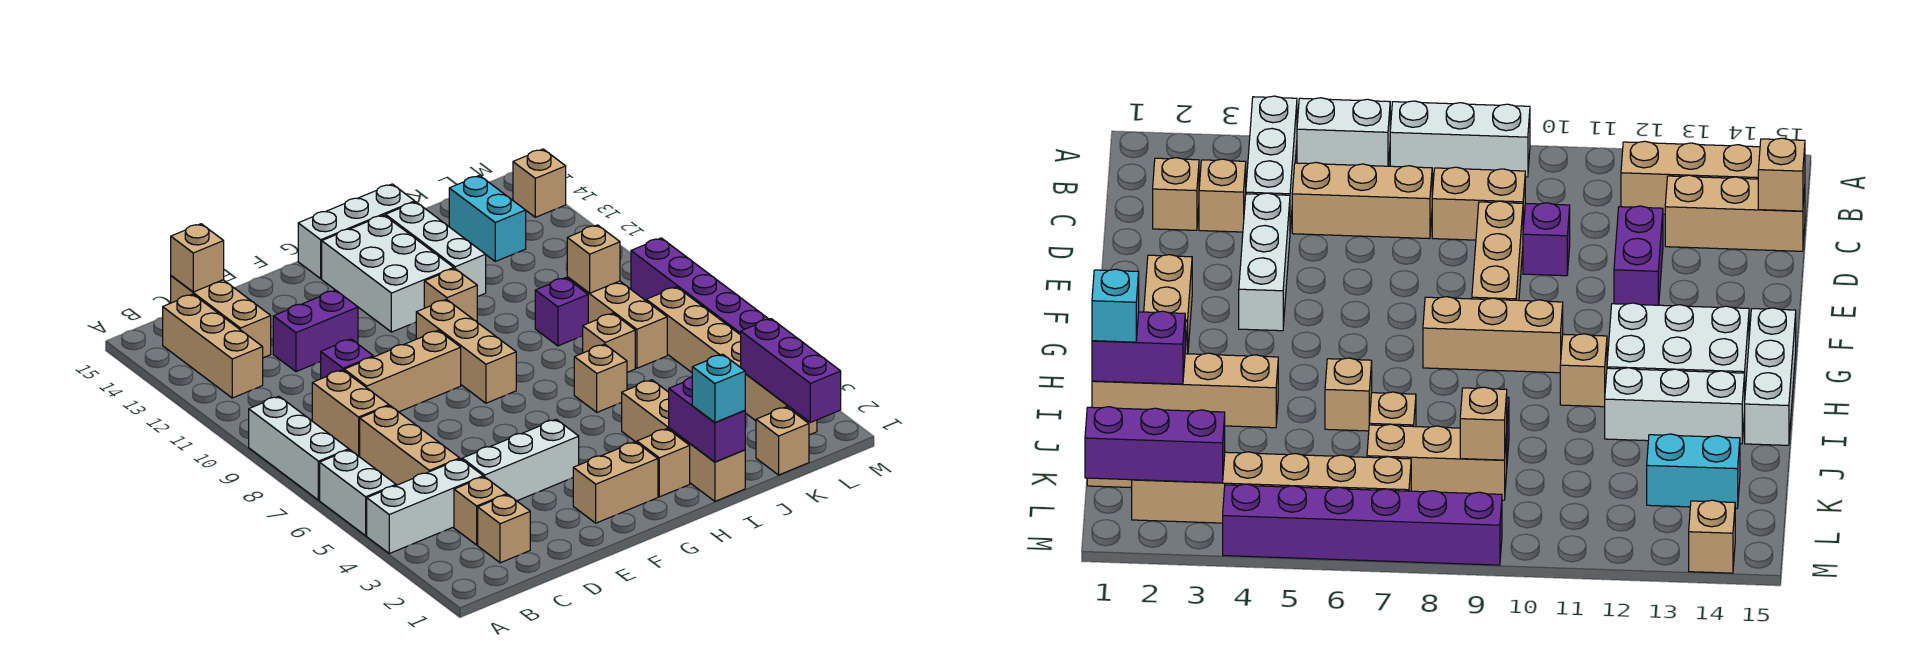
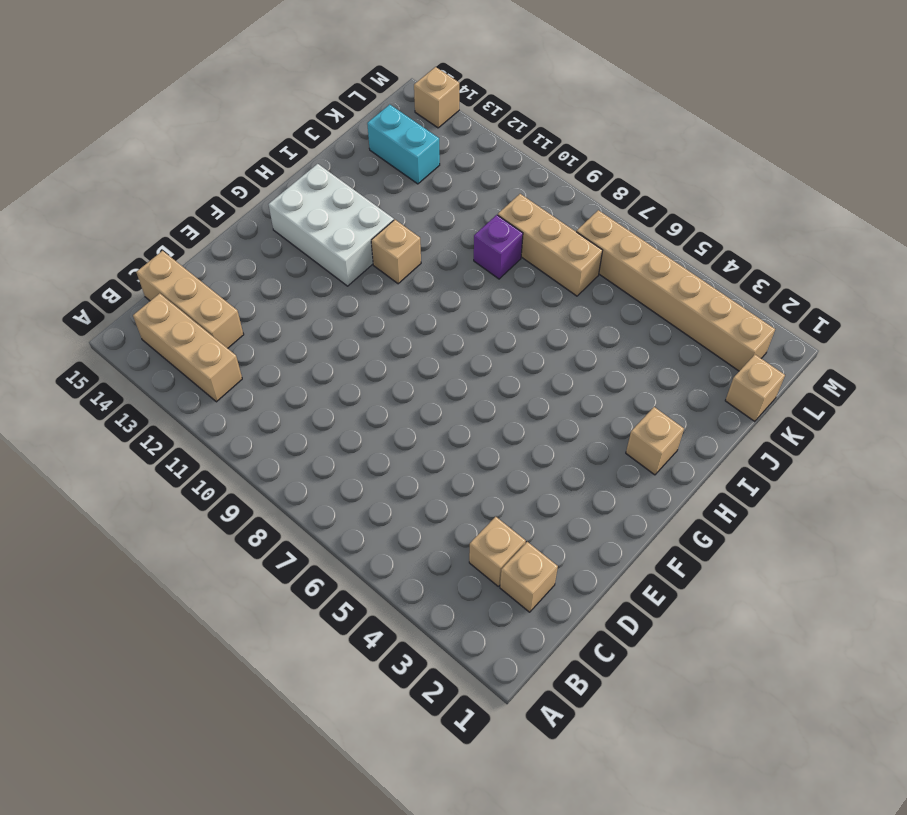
none -> white brick A4:C4 level 1
none -> white brick A5:A6 level 1
none -> white brick A7:A9 level 1
none -> tan brick C5:C7 level 1

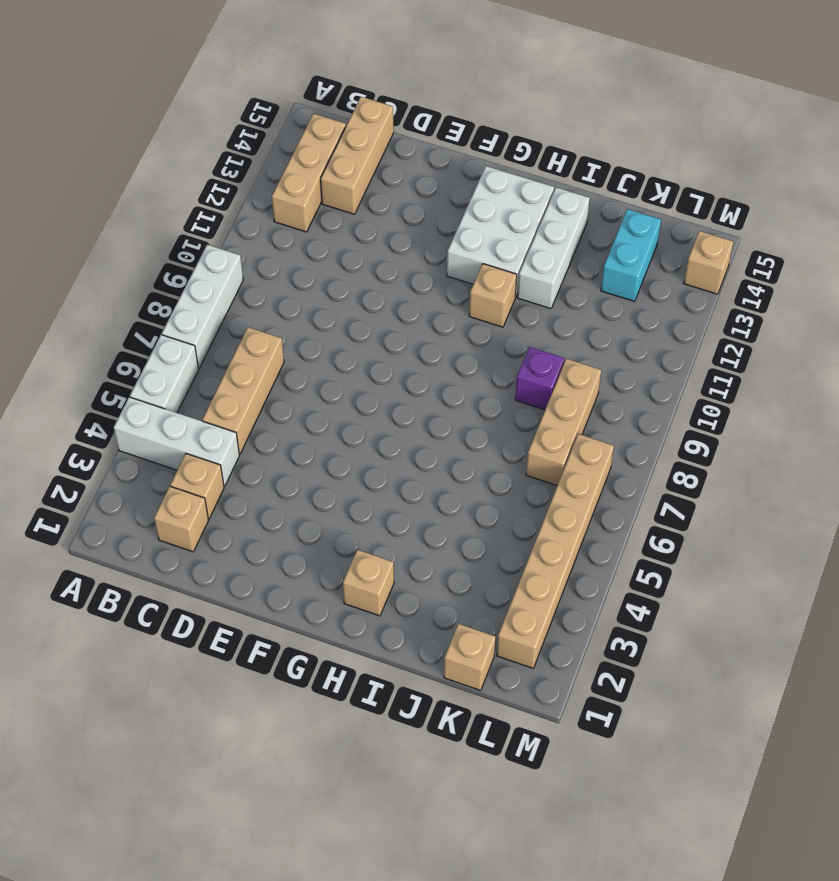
none -> tan brick C8:C9 level 1
none -> white brick D4:F4 level 1
none -> tan brick D9:F9 level 1
none -> purple brick D10 level 1

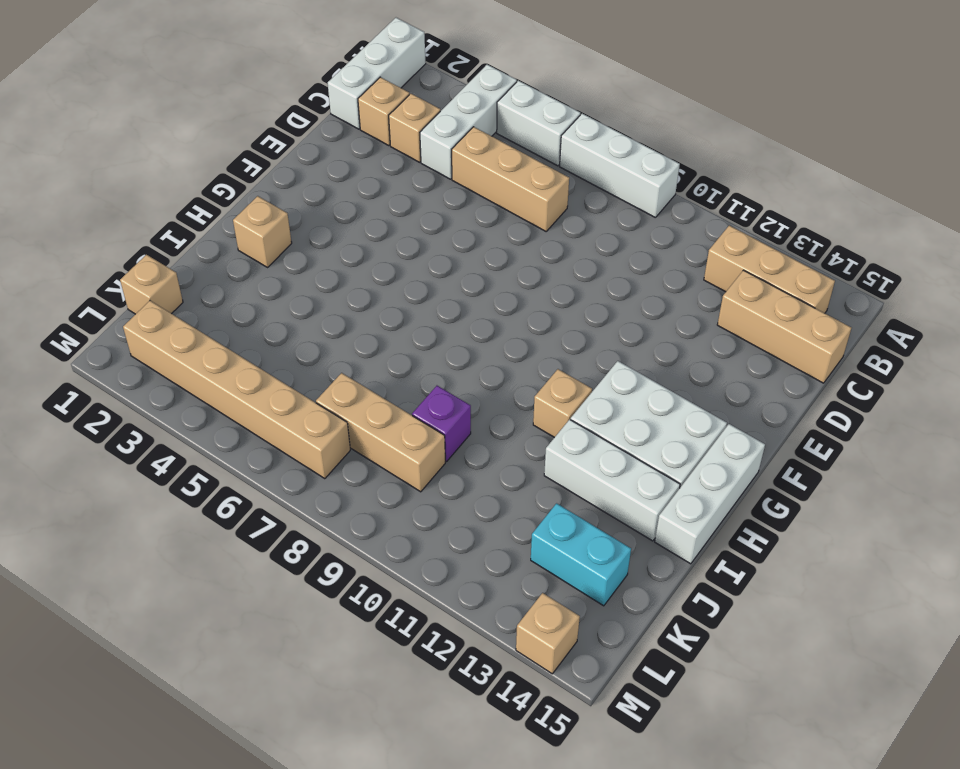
white brick A1:C1 level 1 -> white brick D4:F4 level 1
none -> tan brick C8:C9 level 1
none -> tan brick D9:F9 level 1
none -> purple brick D10 level 1
none -> purple brick D12:E12 level 1

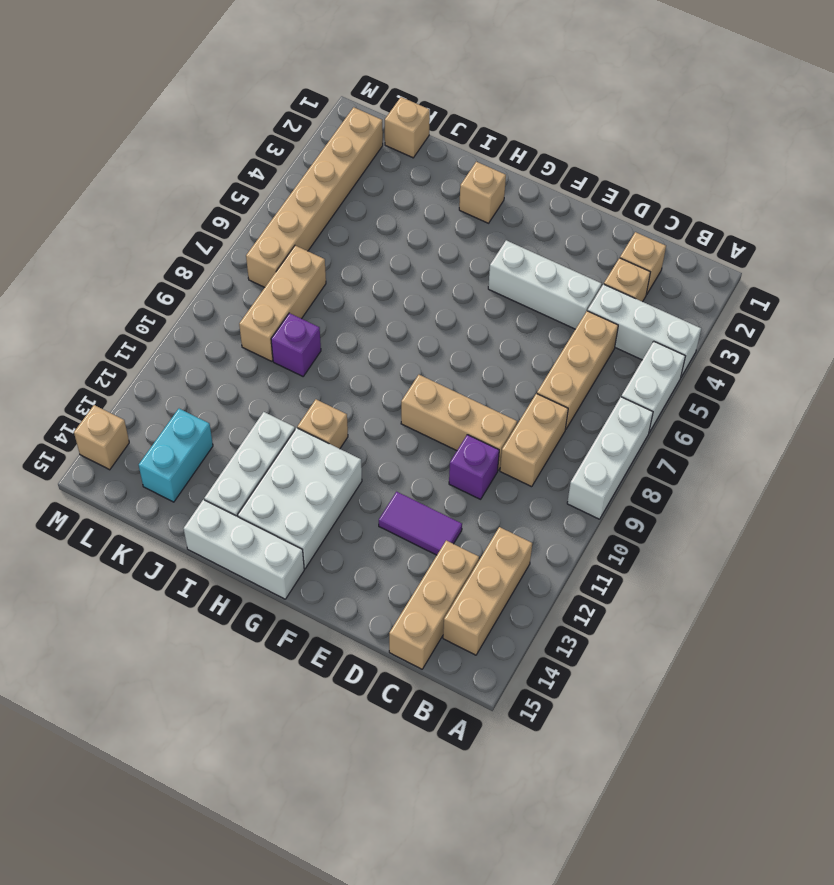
purple tile D12:E12 level 1 -> purple brick D12:E12 level 1
none -> tan brick F2:G2 level 1
none -> tan brick G8:G10 level 1
none -> tan brick I1:I4 level 1
none -> tan brick I6 level 1

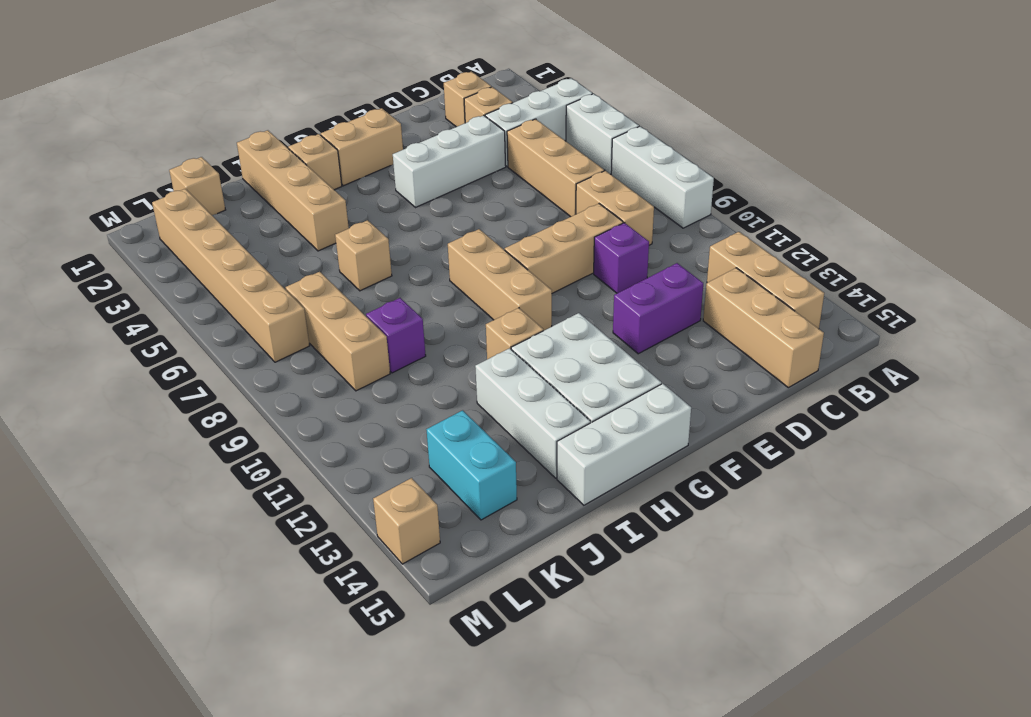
none -> tan brick J7 level 1
none -> purple brick M4:M9 level 1
none -> tan brick C15 level 2
none -> purple brick I1:I2 level 2

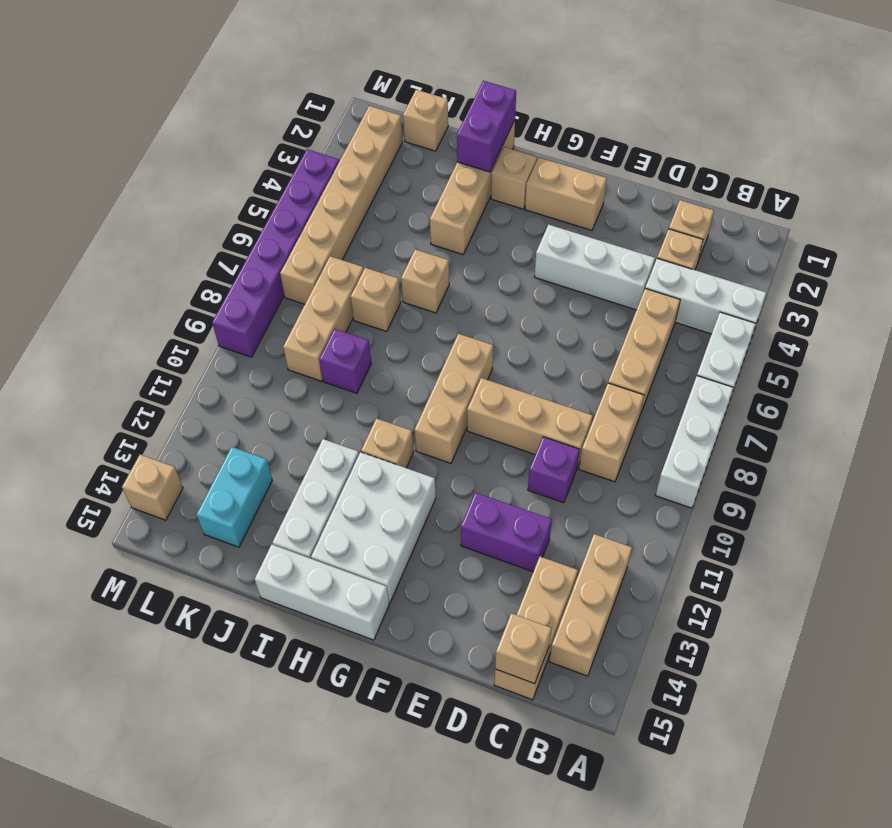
none -> tan brick K9 level 2
none -> purple brick L1:L3 level 2
none -> cyan brick I1 level 3

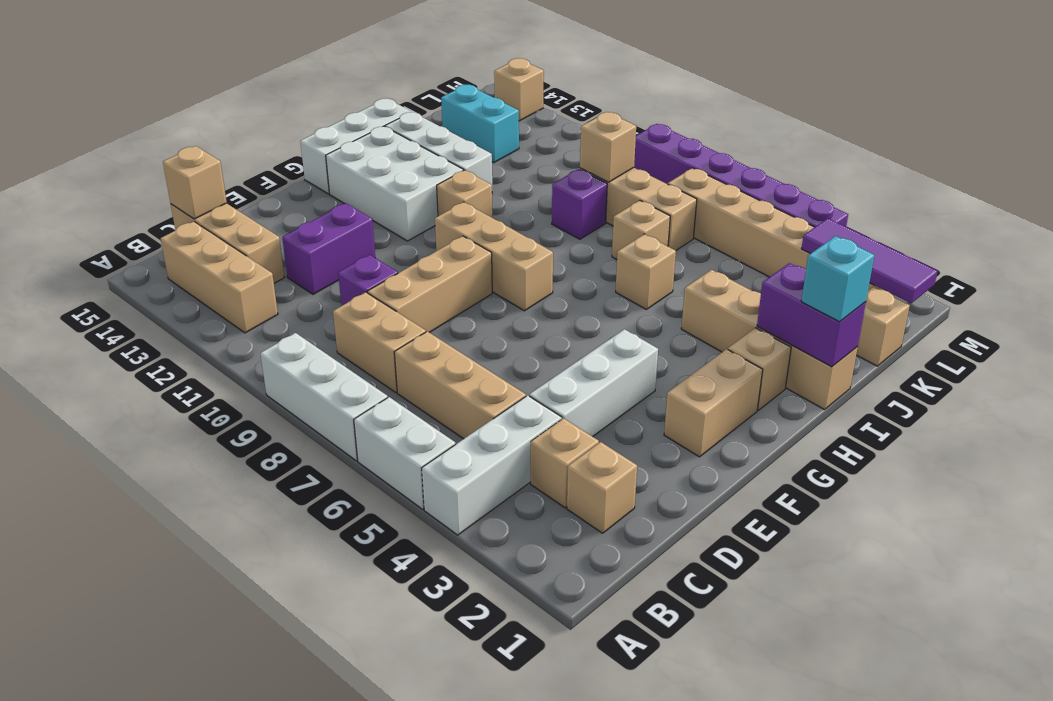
purple tile L1:L3 level 2 -> purple brick L1:L3 level 2

